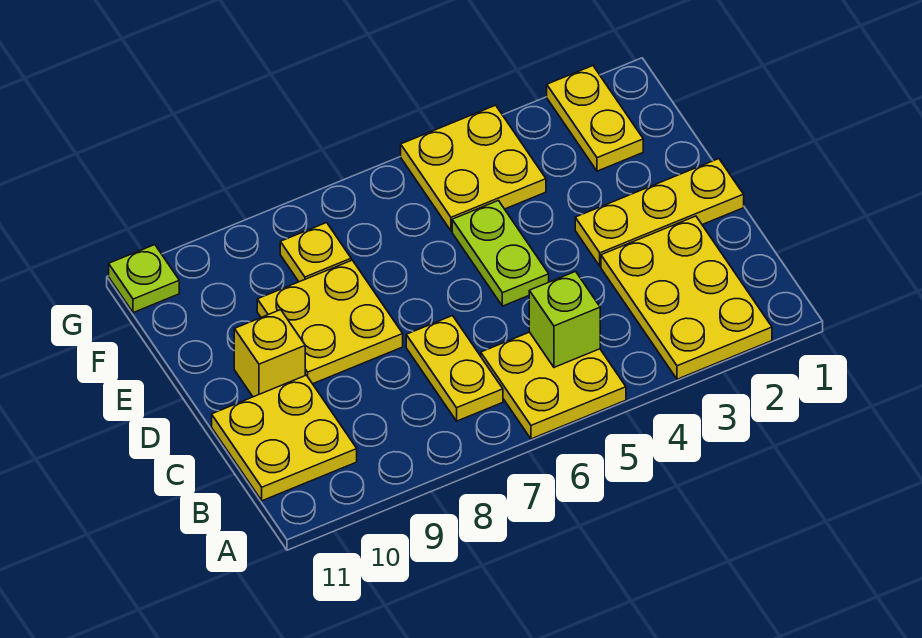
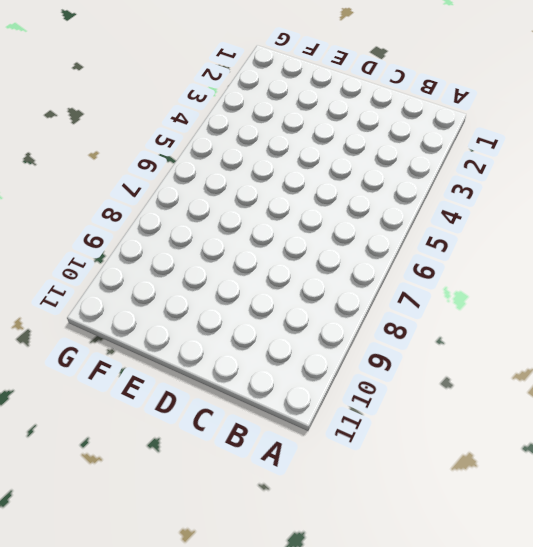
none -> yellow plate A2:C3 level 1
none -> yellow plate A5:B6 level 1
none -> yellow plate B7:C7 level 1

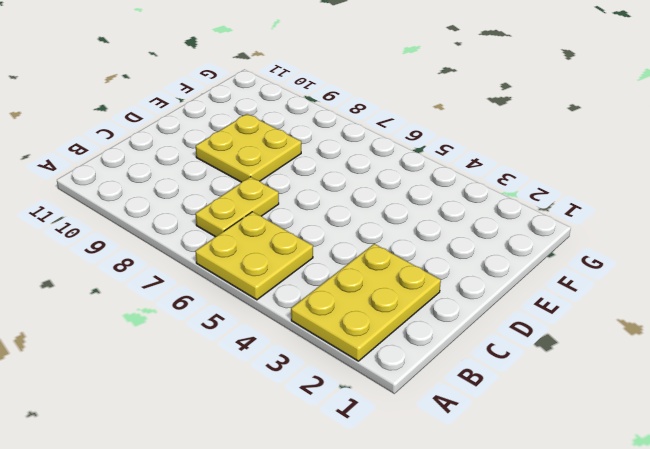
none -> yellow plate B10:C11 level 1
none -> yellow plate D1:D3 level 1
none -> lime plate D5:E5 level 1

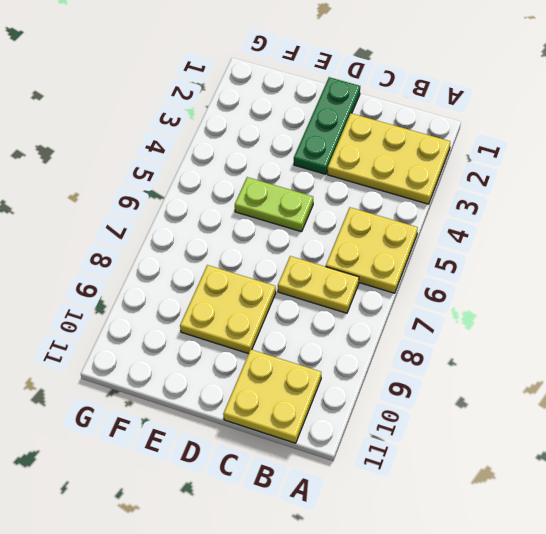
green plate D1:D3 level 1 -> yellow plate D1:D3 level 1
none -> yellow brick D10 level 1
none -> yellow plate F2:G2 level 1
none -> yellow plate F4:G5 level 1

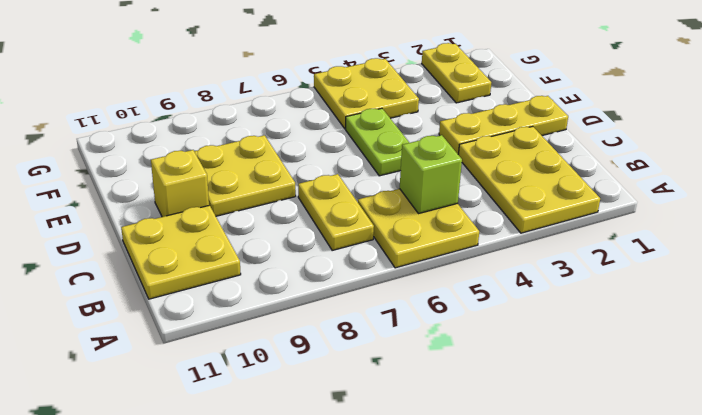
none -> yellow plate F8 level 1
none -> lime plate G11 level 1

